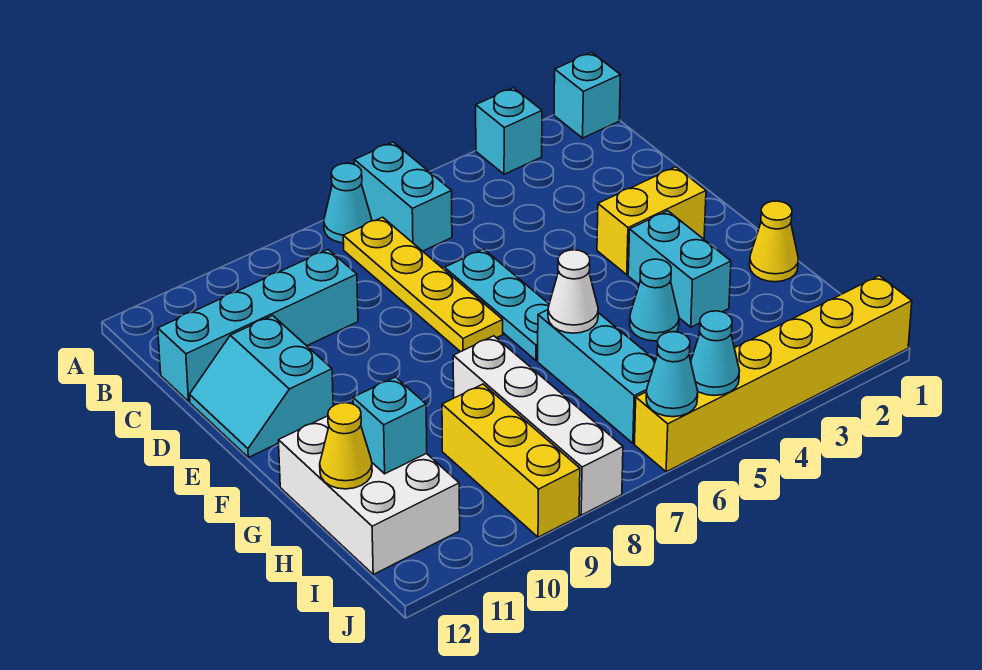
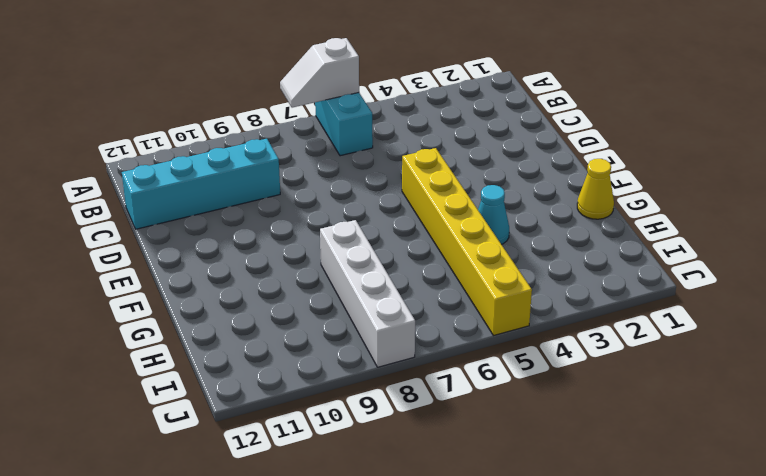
white slope A6:A7 level 2 top 6 -> none
yellow brick E5:J5 level 1 -> yellow brick J1:J6 level 1
none -> cyan brick A1 level 1
none -> cyan brick A3 level 1
none -> cyan cone A7 level 1

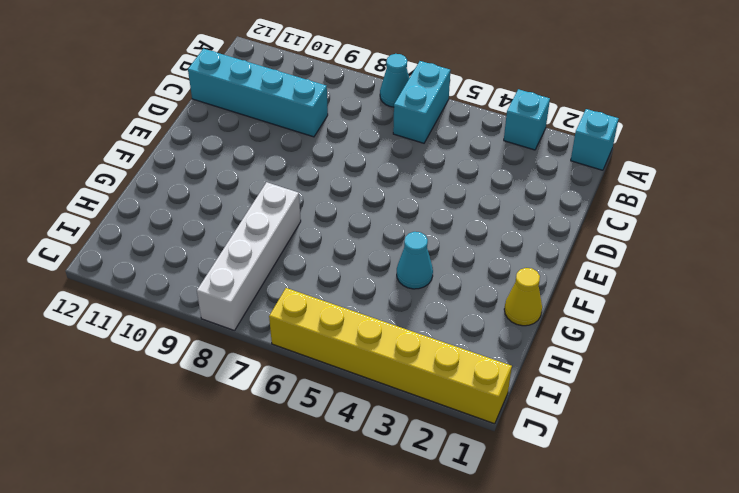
none -> yellow plate B7:E7 level 1
none -> cyan plate D6:F6 level 1
none -> cyan slope D11:E12 level 1 top 11

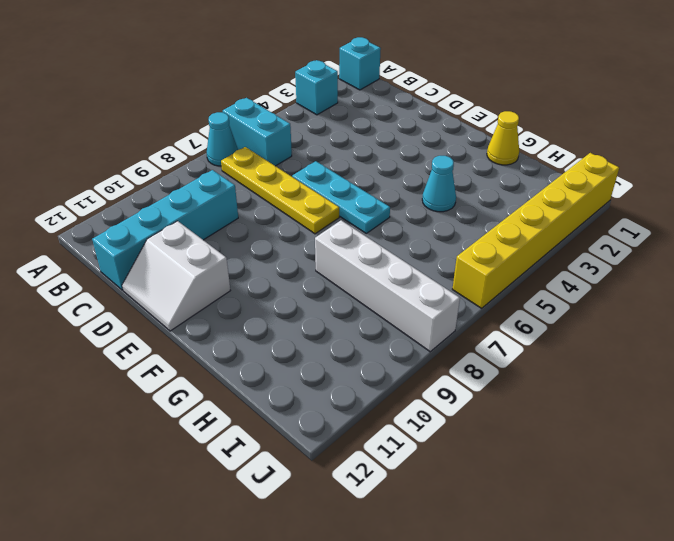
white slope D11:E12 level 1 top 11 -> cyan slope D11:E12 level 1 top 11
none -> yellow brick E2:E3 level 1
none -> cyan brick F3:G3 level 1
none -> cyan brick G6:I6 level 1

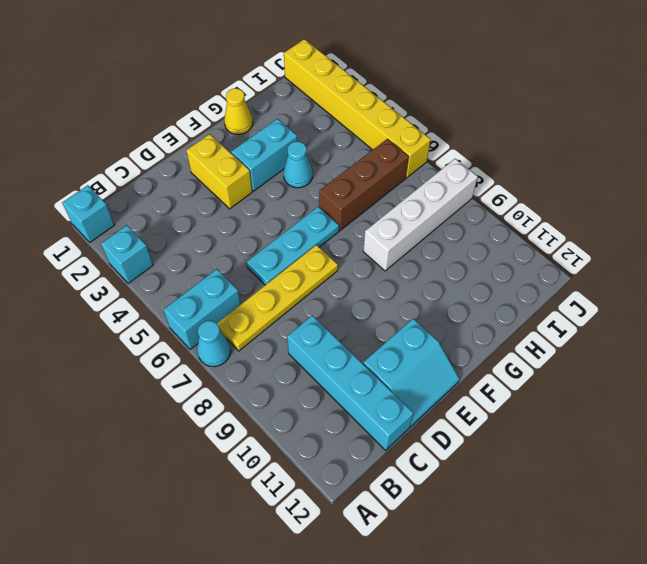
brown brick G6:I6 level 1 -> cyan brick G6:I6 level 1
none -> white brick G11:I12 level 1
none -> yellow brick H9:J9 level 1
none -> white cone G6 level 2

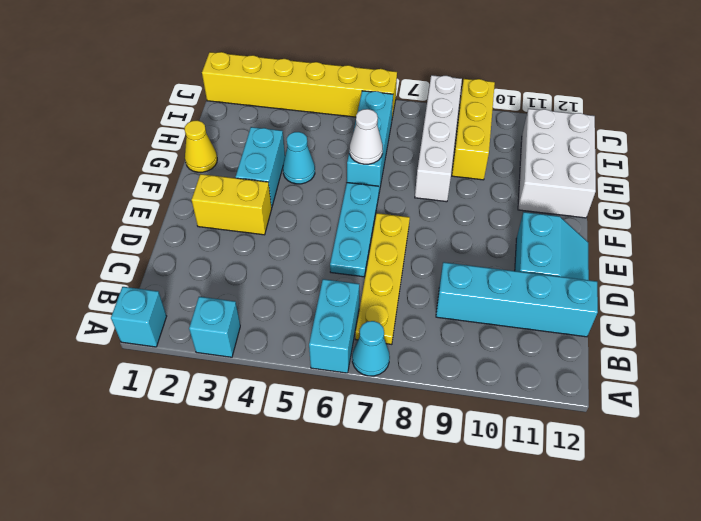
none -> cyan brick H11 level 2
none -> yellow cone H12 level 2
none -> cyan cone J5 level 2

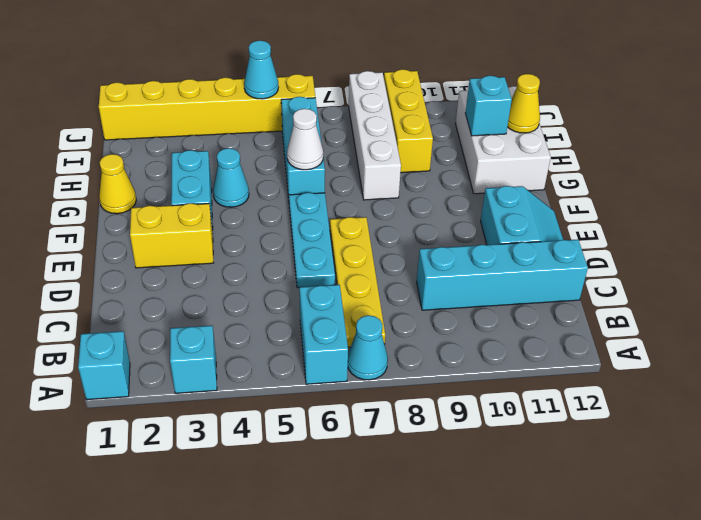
none -> cyan cone J6 level 2

